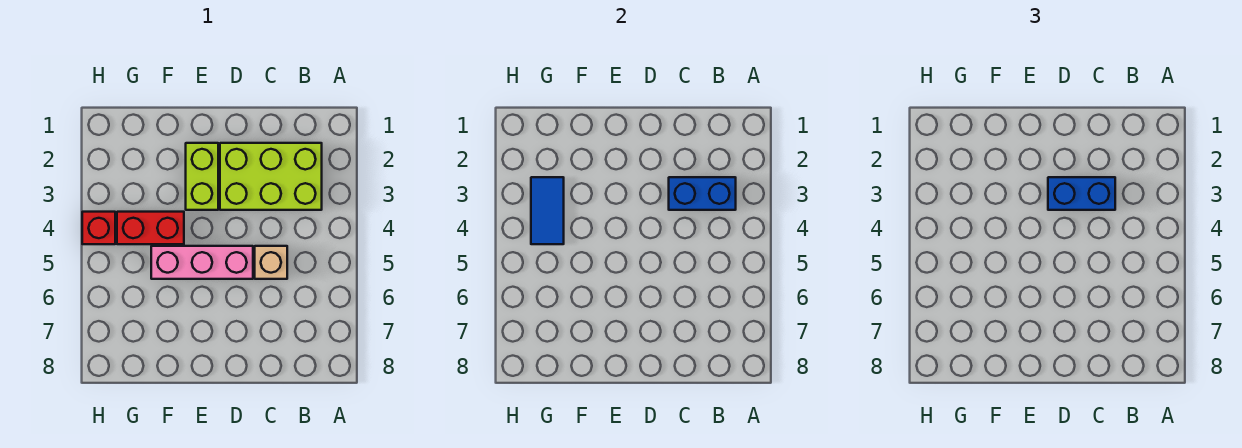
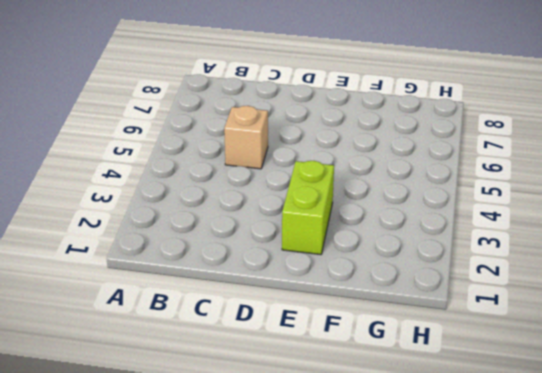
none -> lime brick B2:D3 level 1
none -> pink brick D5:F5 level 1

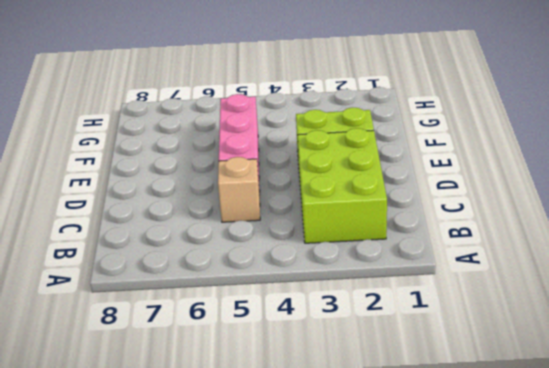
none -> red brick F4:G4 level 1
none -> red brick H4 level 1

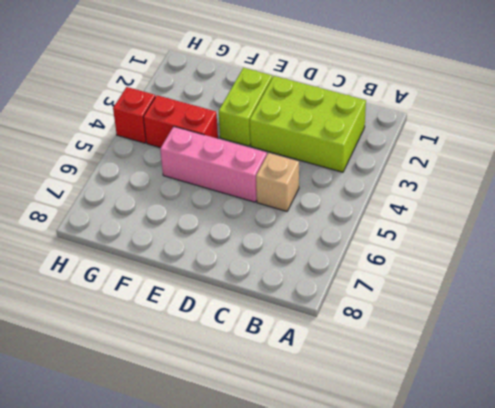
none -> blue brick B3:C3 level 2
none -> blue tile G3:G4 level 2

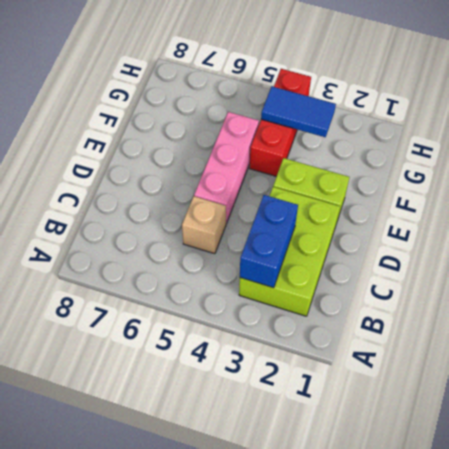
none -> blue brick C3:D3 level 3

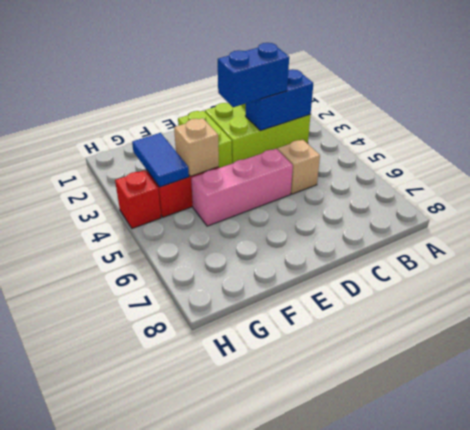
tan brick F4 level 2 -> none

